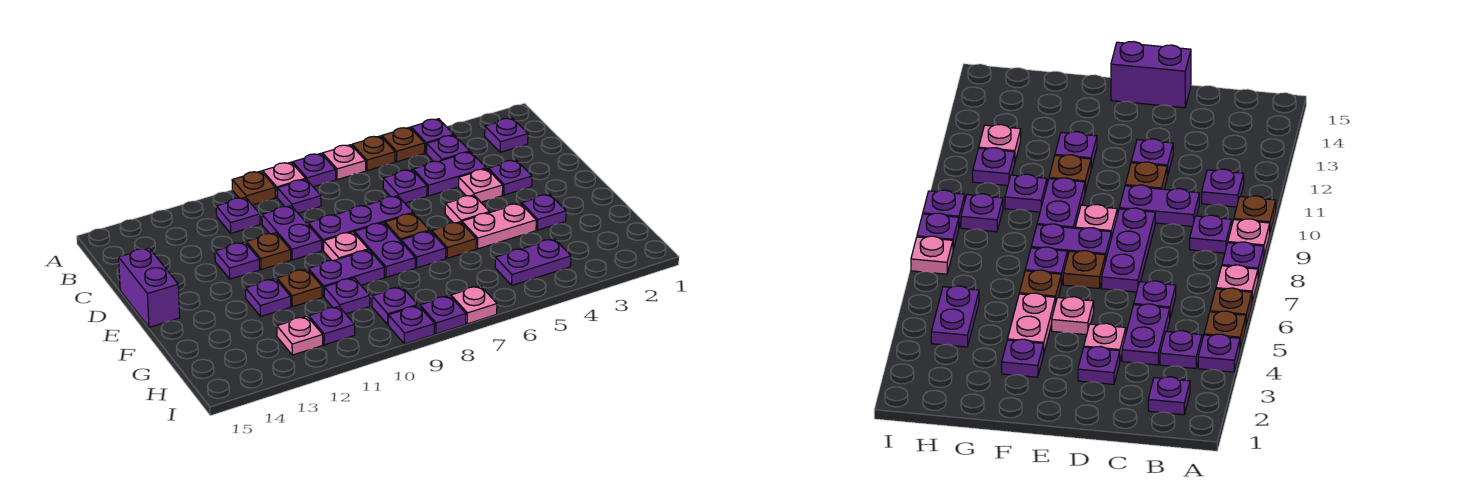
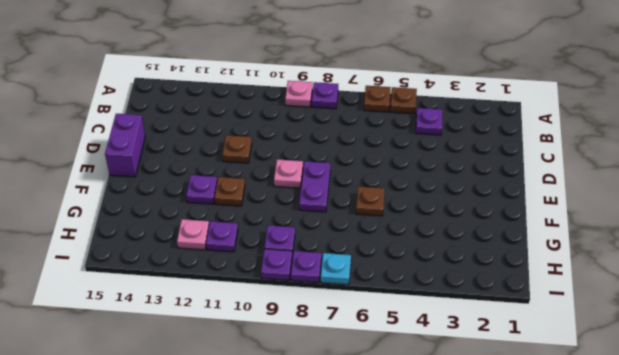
cyan plate I7 level 1 -> pink plate I7 level 1
none -> purple plate A4 level 1
none -> pink plate A7 level 1
none -> brown plate A10 level 1
none -> purple plate B2 level 1

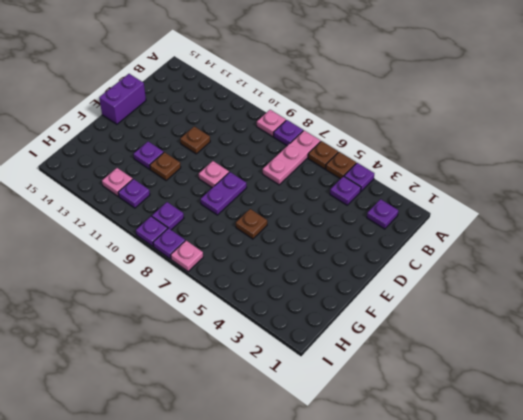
pink plate A7:C7 level 1 -> pink plate A7 level 1
none -> brown plate A10 level 1
none -> purple plate B9 level 1
none -> purple plate B11 level 1
none -> purple plate C4:C5 level 1

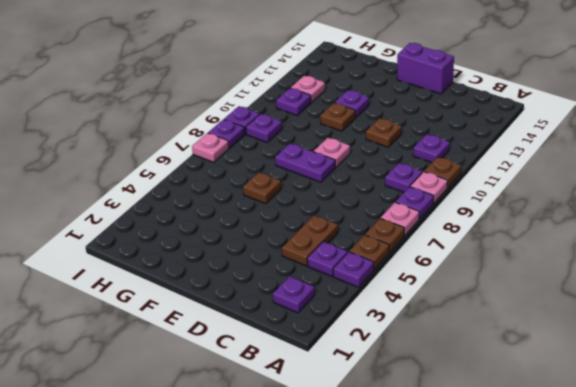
brown plate C4:C5 level 1 -> purple plate C4:C5 level 1
none -> purple plate C6 level 1
none -> purple plate C10:D10 level 1
none -> purple plate D3 level 1
none -> pink plate D4 level 1

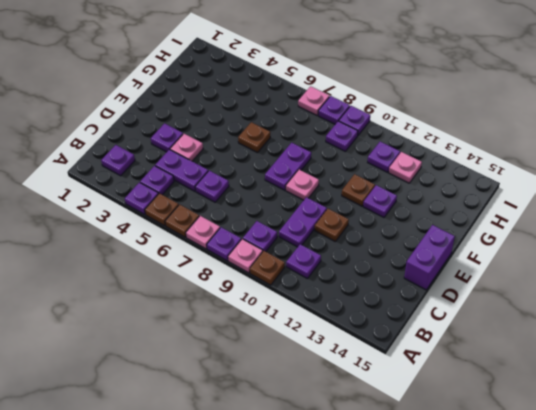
none -> purple plate D7:D9 level 1
none -> purple plate D12 level 1
none -> pink plate E5 level 1
none -> brown plate E7 level 1

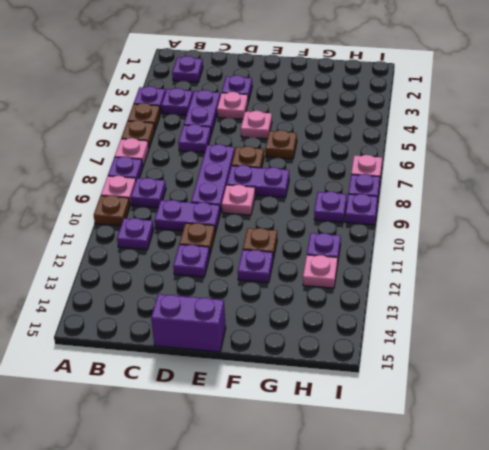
none -> purple plate F3 level 1
none -> pink plate F4:F5 level 1
none -> purple plate F7 level 1
none -> purple plate F9:F10 level 1

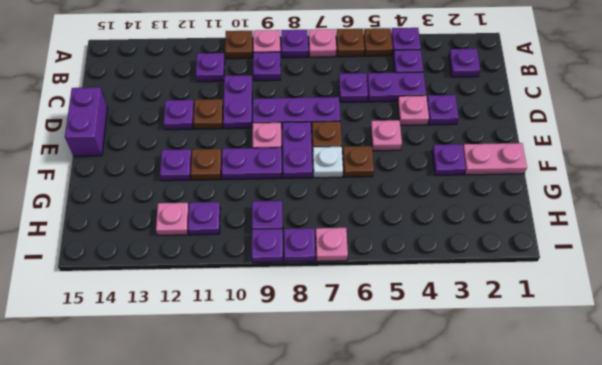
pink plate F1:F2 level 1 -> pink plate F4:F5 level 1
white plate F7 level 1 -> purple plate F7 level 1
none -> purple plate G10 level 1
none -> purple plate H4:H5 level 1

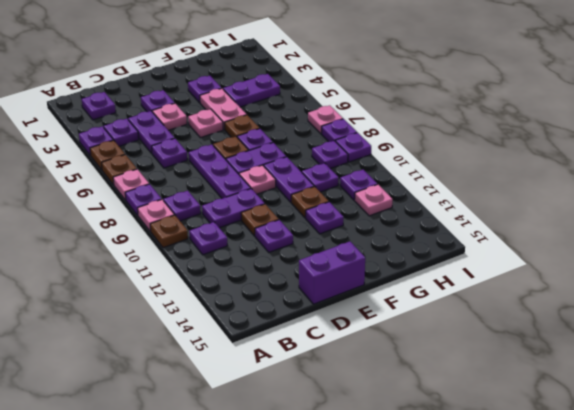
purple plate G4:H4 level 1 -> purple plate H4:H5 level 1

